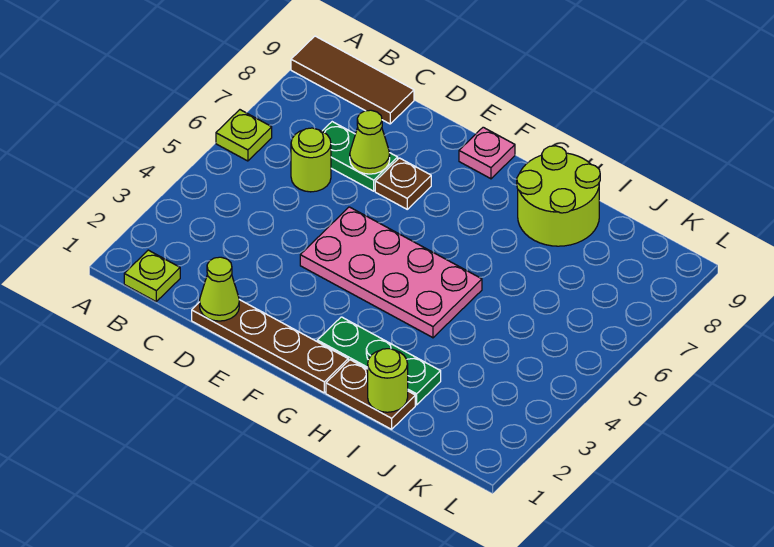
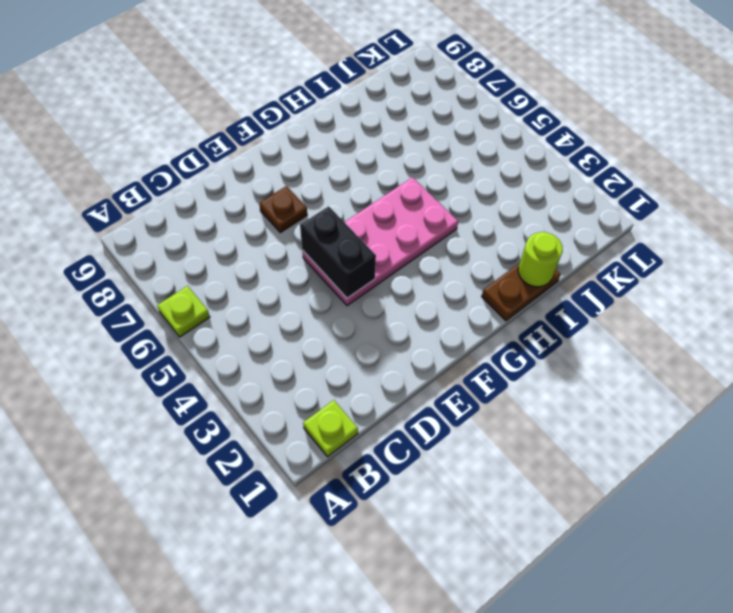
black brick E4:E5 level 2 -> none
none -> brown tile A9:C9 level 1
none -> lime round brick C6 level 1
none -> green plate C7:D7 level 1

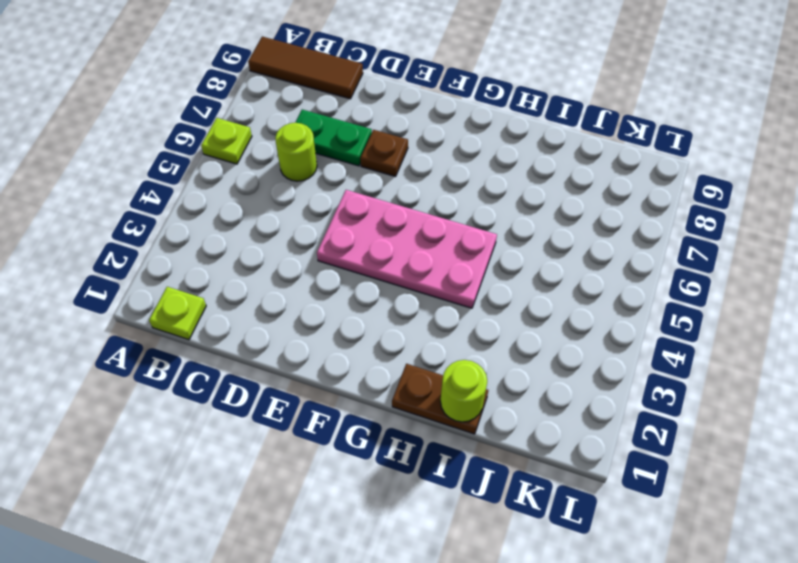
none -> brown plate D1:G1 level 1
none -> pink plate F9 level 1
none -> green plate G2:I2 level 1

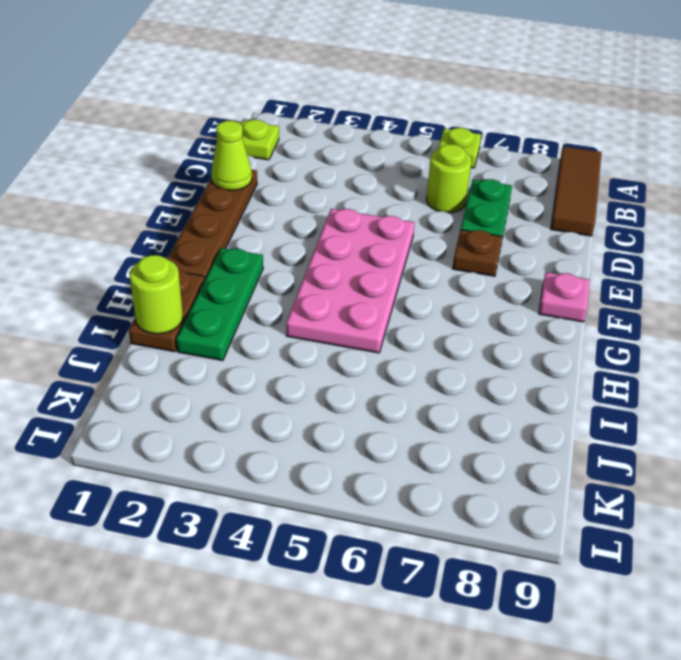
none -> lime round brick H8:I9 level 1
none -> lime cone D7 level 2

